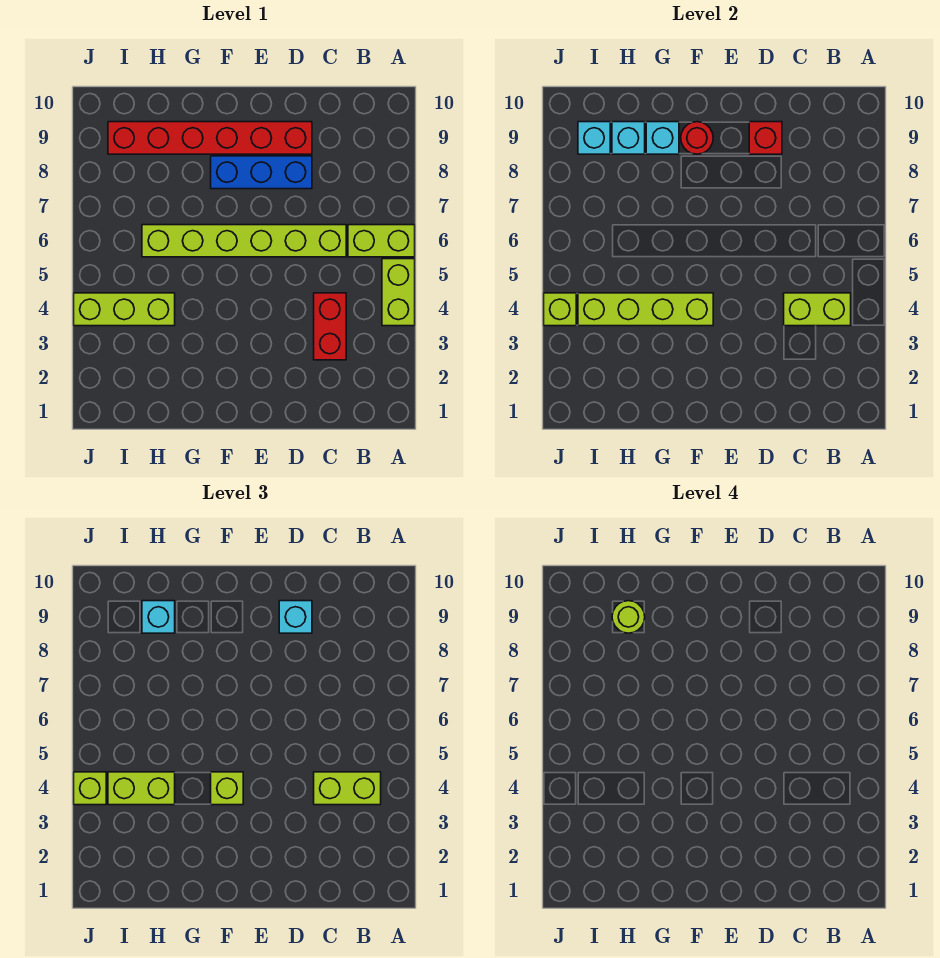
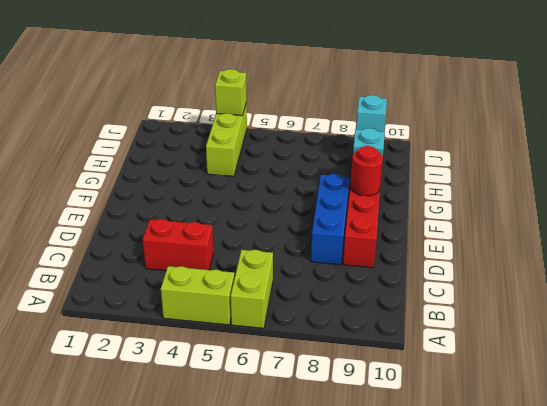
none -> lime brick C6:H6 level 1
none -> lime brick B4:C4 level 2
none -> red brick D9 level 2

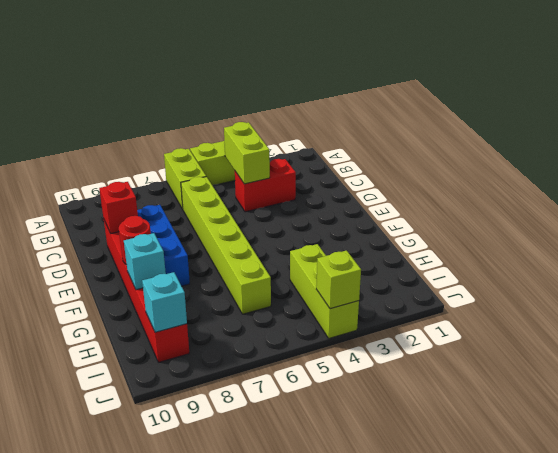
none -> lime brick F4:I4 level 2
none -> cyan brick H9 level 2
none -> lime brick B4:C4 level 3

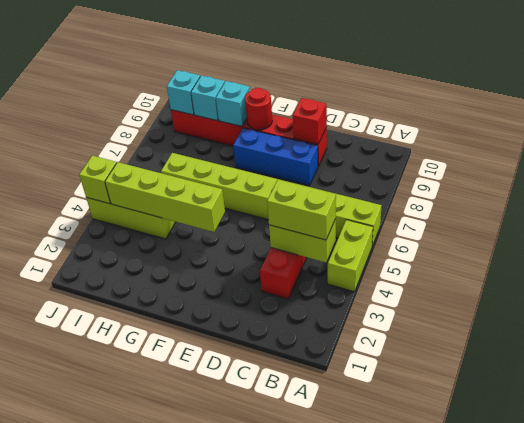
none -> cyan brick D9 level 3
none -> lime brick F4 level 3
none -> lime brick H4:I4 level 3

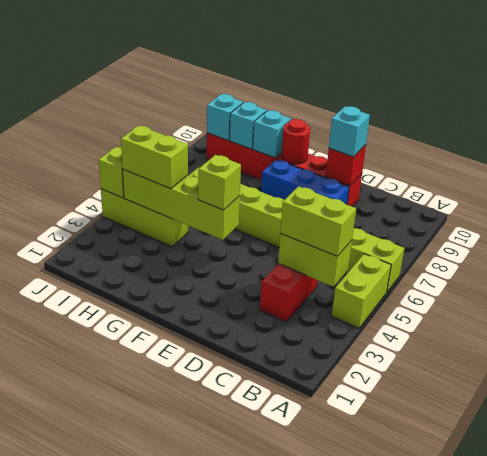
none -> cyan brick H9 level 3
none -> lime brick J4 level 3
none -> lime round brick H9 level 4

